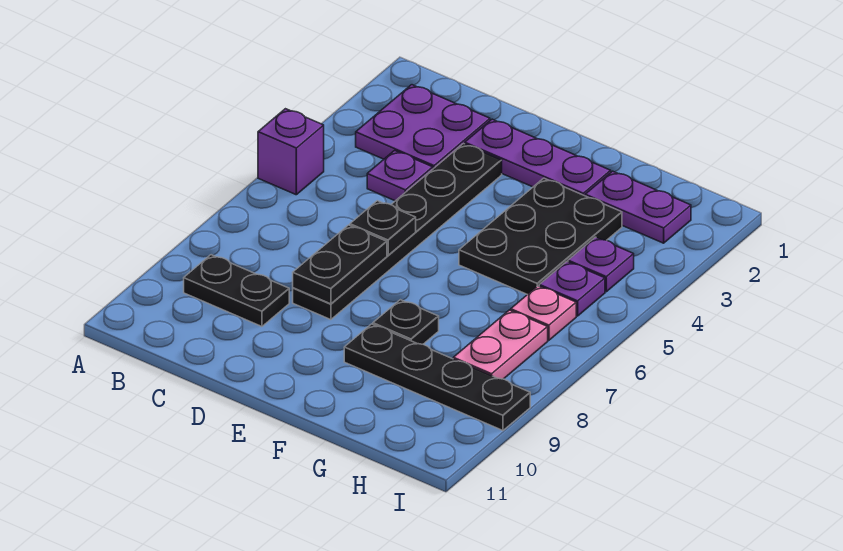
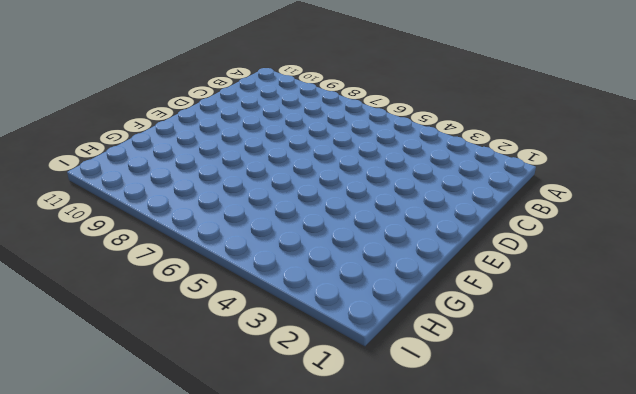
none -> purple brick A5 level 1
none -> purple plate B2:C3 level 1
none -> black plate B9:C9 level 1

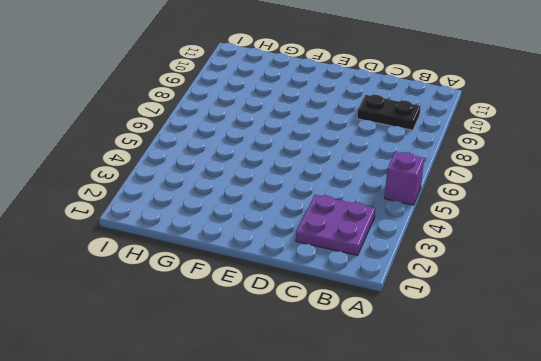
none -> purple plate C4 level 1
none -> purple plate D2:F2 level 1
none -> black plate D3:D8 level 1

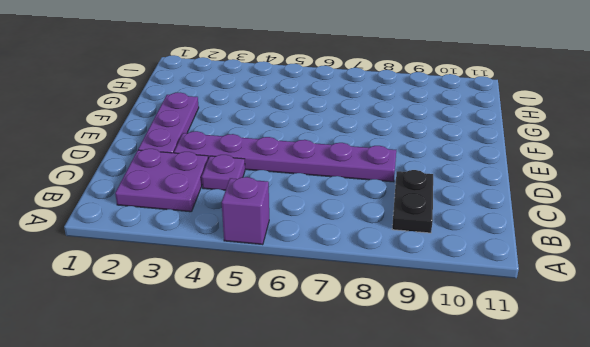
purple plate D3:D8 level 1 -> black plate D3:D8 level 1
none -> black plate F3:G5 level 1
none -> black plate F8 level 1
none -> black plate F9:I9 level 1

